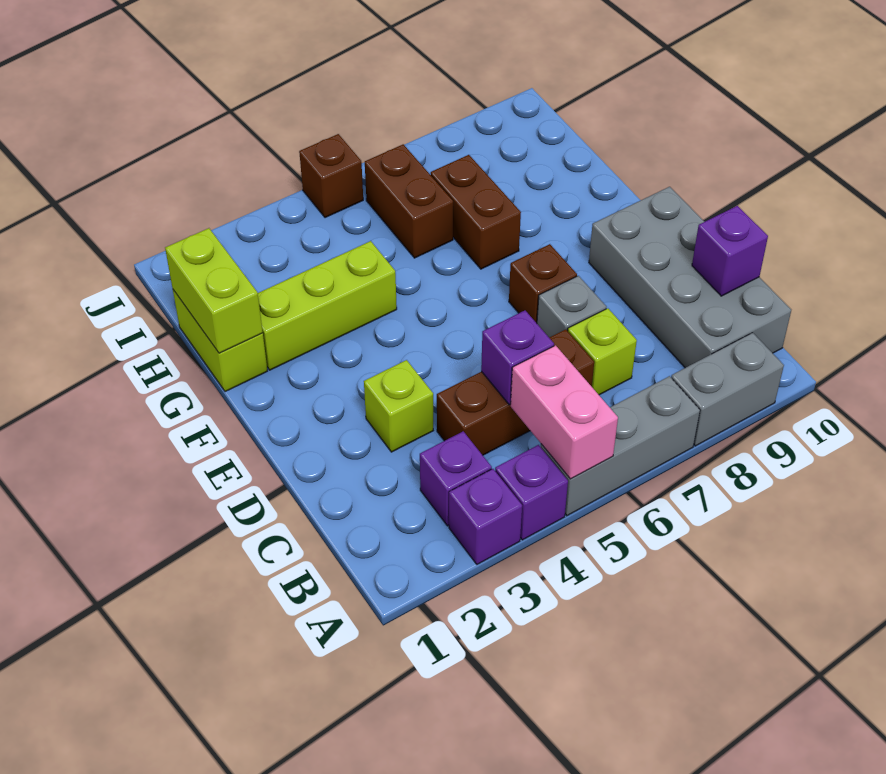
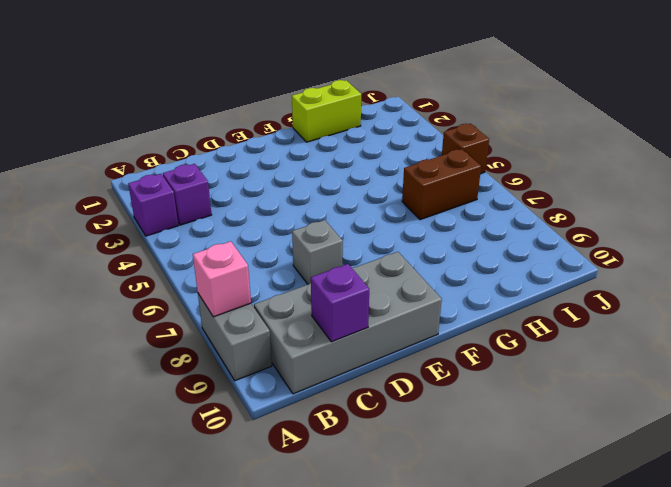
pink brick A8 level 2 -> none
none -> purple brick A4 level 1
none -> grey brick A5:A7 level 1
none -> brown brick C4:C6 level 1

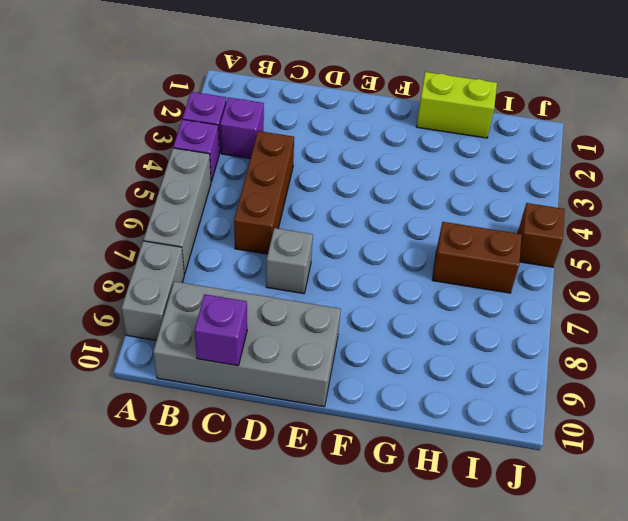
none -> lime brick C7 level 1
none -> lime brick D3 level 1
none -> brown brick E7 level 1

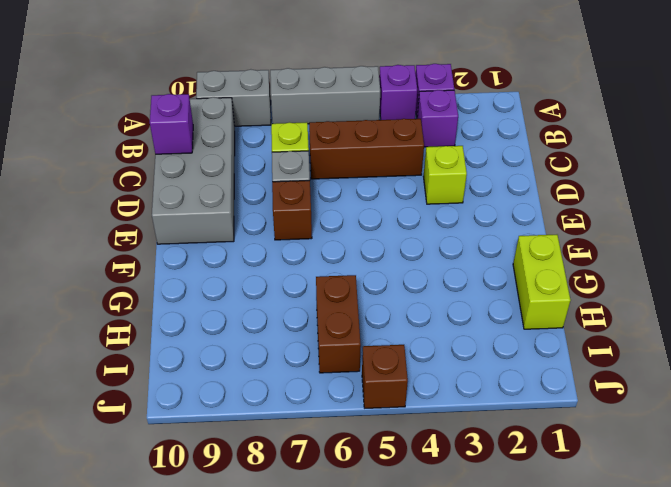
none -> lime brick G2:G4 level 1
none -> brown brick G7:H7 level 1
none -> pink brick A5:B5 level 2

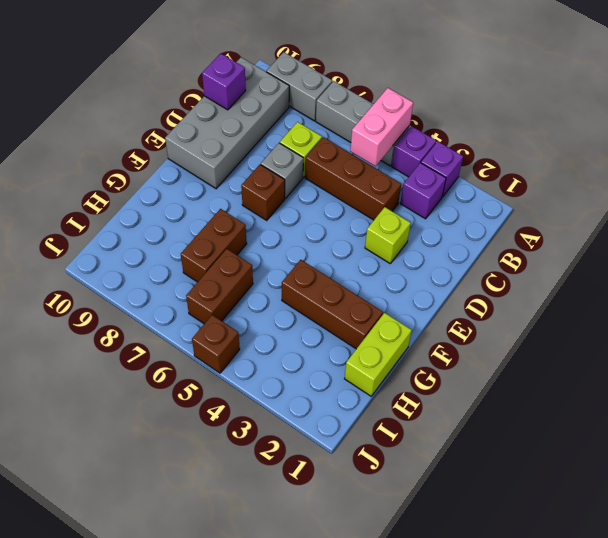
brown brick G2:G4 level 1 -> lime brick G2:G4 level 1
none -> purple brick C5 level 2
none -> lime brick G1:H1 level 2

